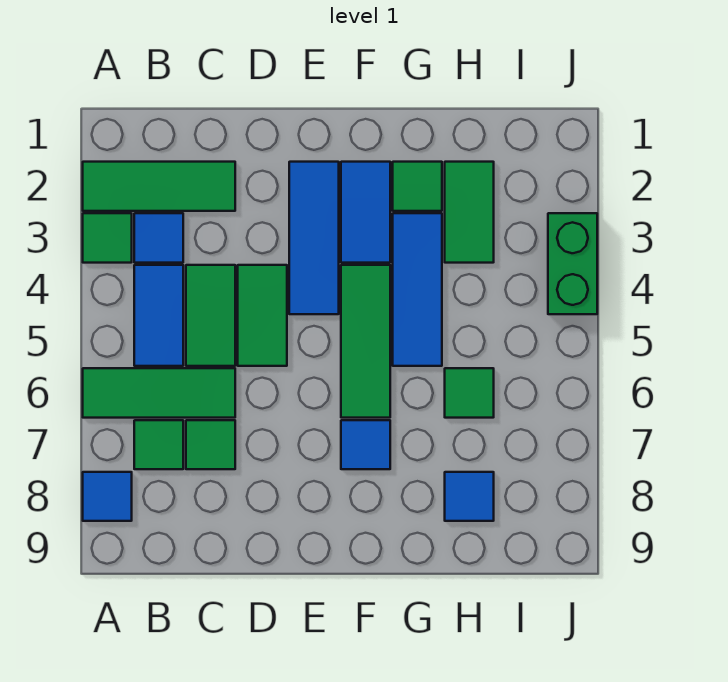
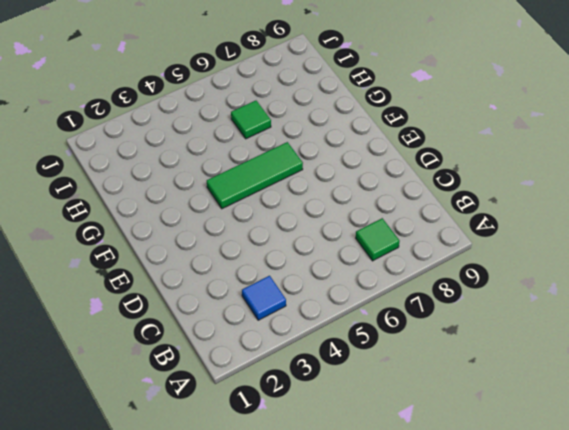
none -> green tile A2:C2 level 1
none -> green tile A3 level 1
none -> green tile A6:C6 level 1

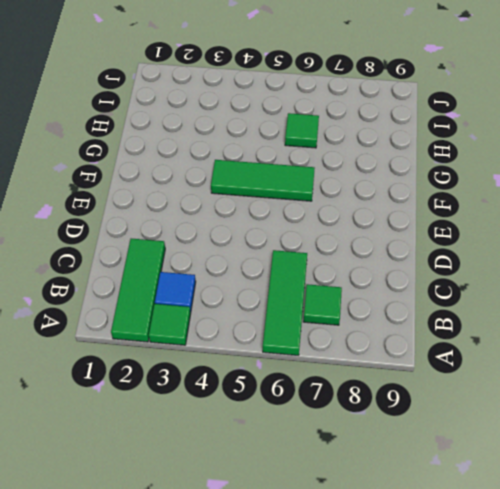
none -> blue tile A8 level 1
none -> blue tile B4:B5 level 1
none -> green tile C4:C5 level 1

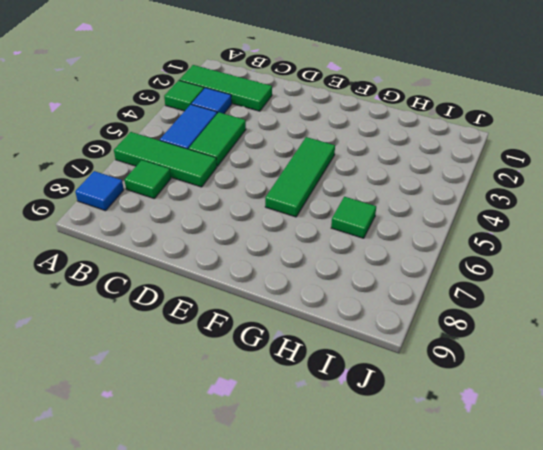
none -> green tile C7 level 1
none -> green tile D4:D5 level 1
none -> blue tile E2:E4 level 1

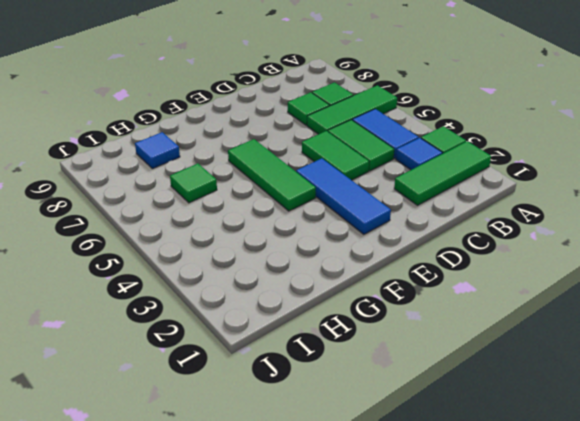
none -> blue tile A8 level 1
none -> blue tile F2:F3 level 1
none -> blue tile F7 level 1

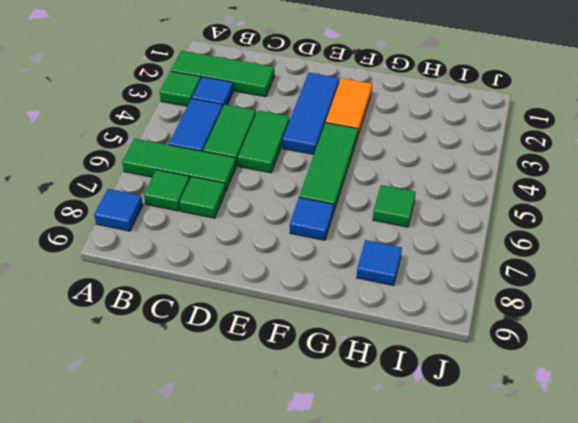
orange tile F2:F3 level 1 -> blue tile F2:F3 level 1
none -> green tile G2 level 1
none -> blue tile G3:G5 level 1
none -> green tile H2:H3 level 1

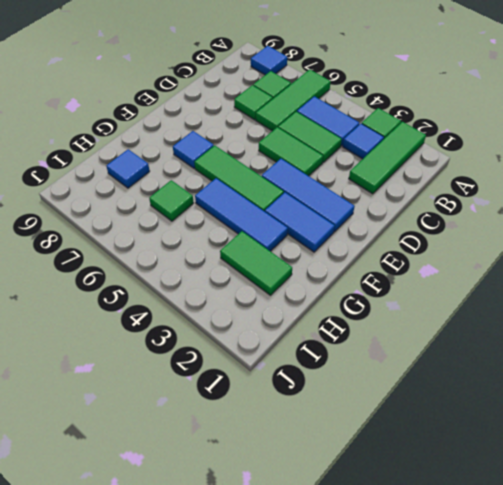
none -> green tile G2 level 1
none -> green brick J3:J4 level 1

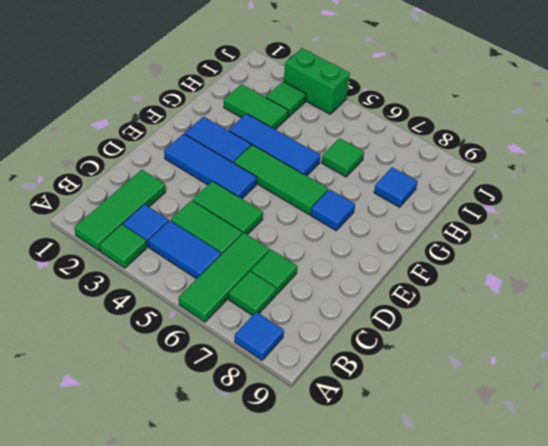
green tile I3 level 1 -> green tile G2 level 1

